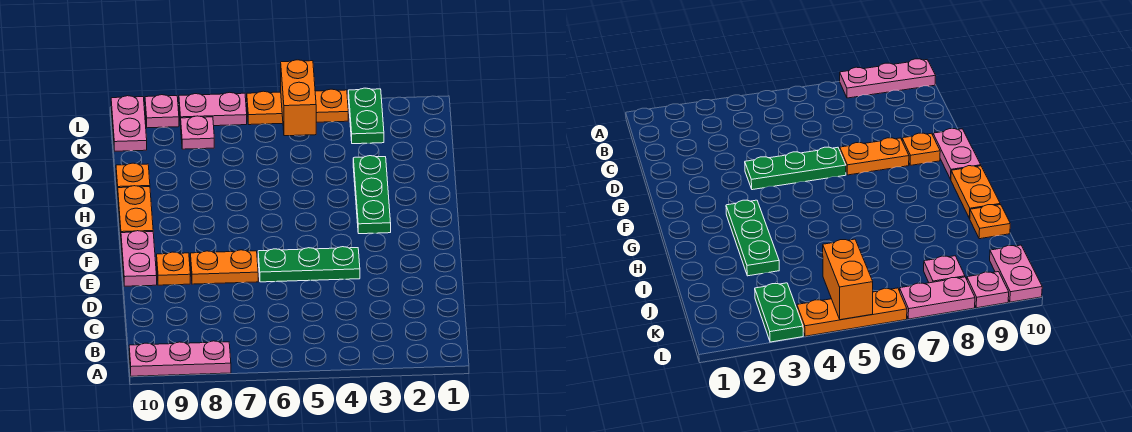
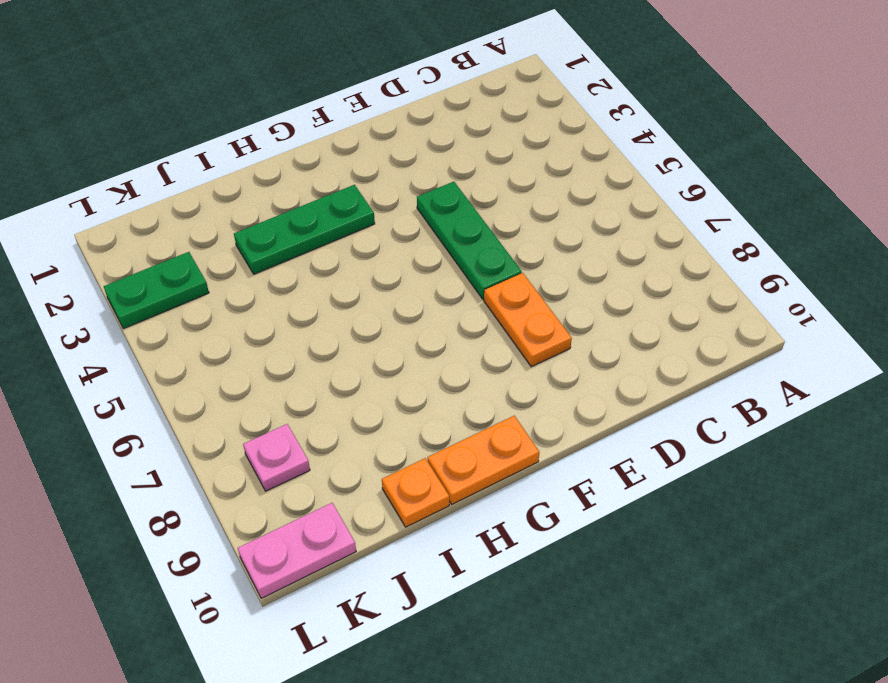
none -> pink plate A8:A10 level 1
none -> orange plate E9 level 1
none -> pink plate E10:F10 level 1

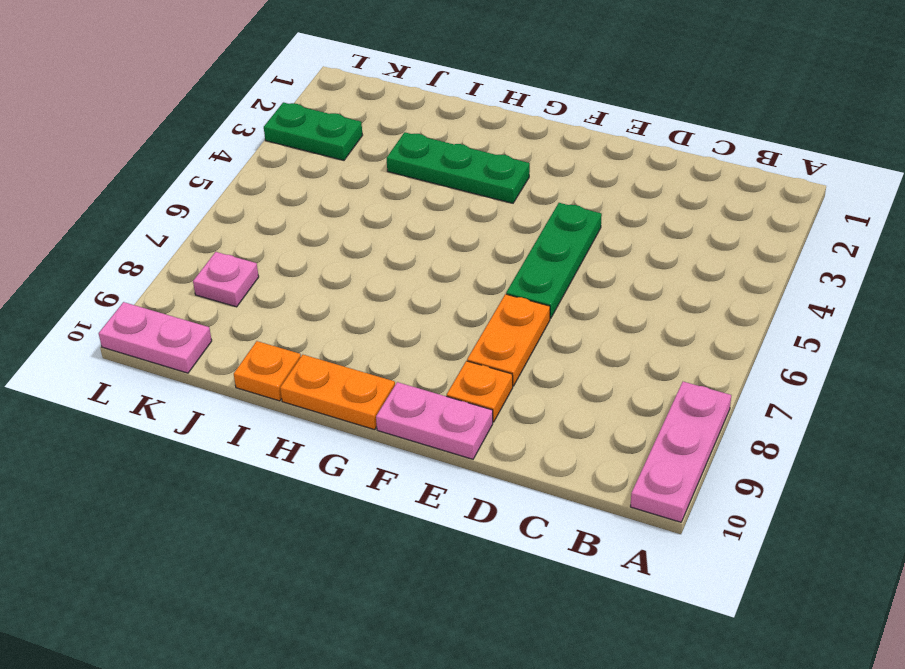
none -> orange plate L4:L6 level 1
none -> pink plate L7:L8 level 1
none -> pink plate L9 level 1

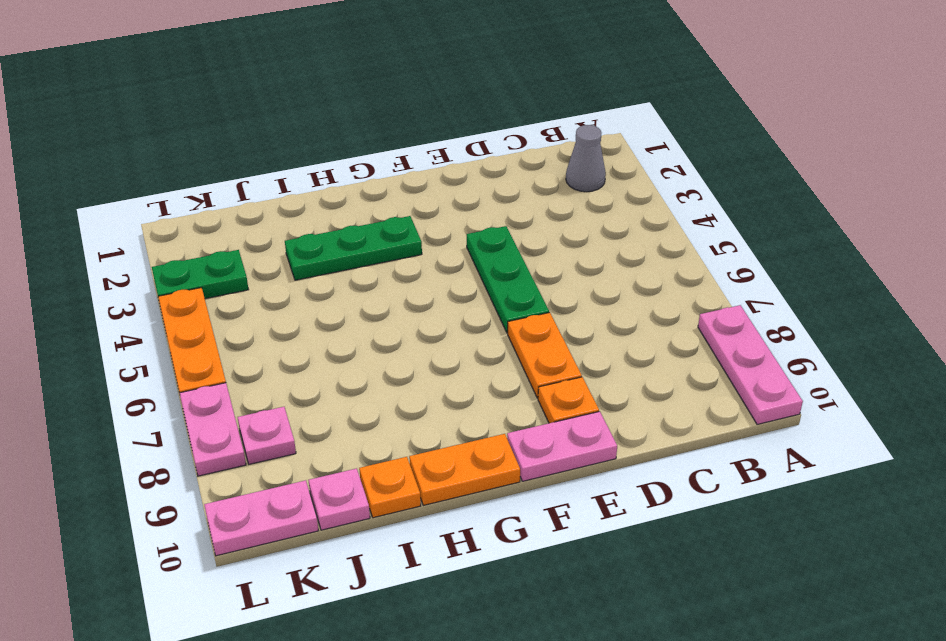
grey cone B2 level 1 -> none
pink plate J10 level 1 -> pink plate L9 level 1
none -> orange brick K5:L5 level 2

